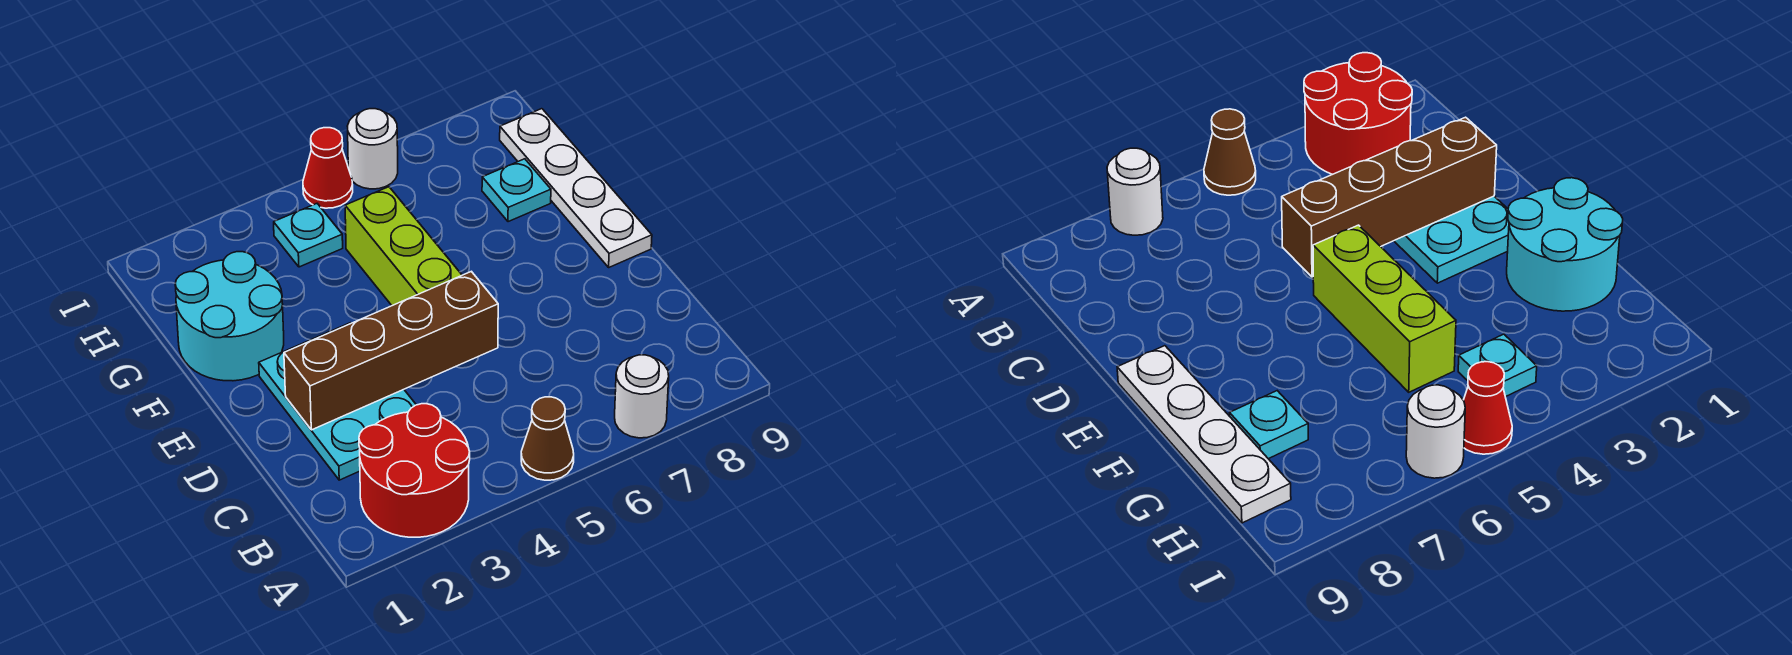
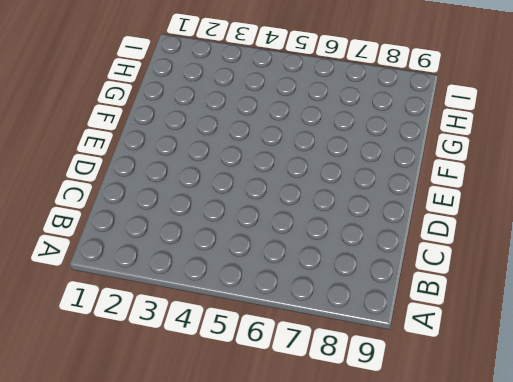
none -> red round brick A2:B3 level 1
none -> brown cone A5 level 1
none -> white round brick A7 level 1

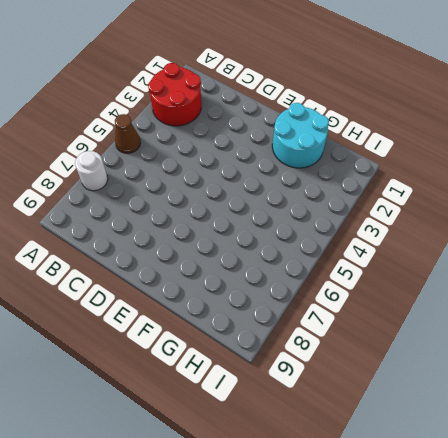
none -> cyan plate C2:E3 level 1
none -> lime brick E5:G5 level 1
none -> white plate E9:H9 level 1

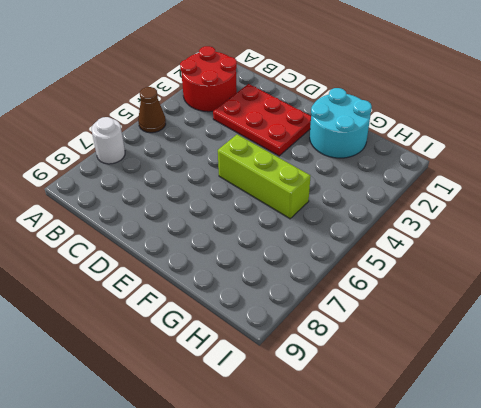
red plate C2:E3 level 1 -> cyan plate C2:E3 level 1
none -> white plate E9:H9 level 1
none -> cyan plate G8 level 1
none -> cyan plate H4 level 1

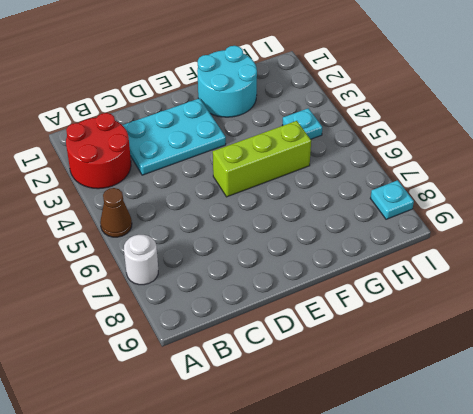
cyan plate I8 level 1 -> cyan plate G8 level 1
none -> white plate E9:H9 level 1
none -> red cone I5 level 1
none -> white round brick I6 level 1

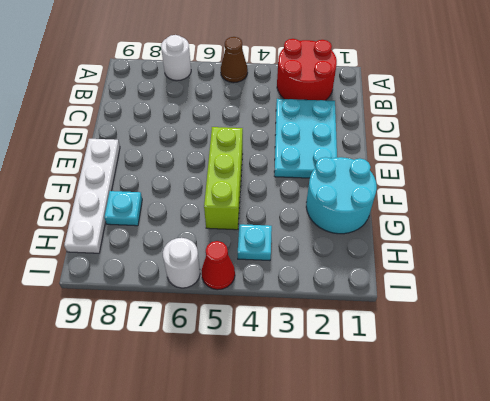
none -> brown brick D2:D5 level 2

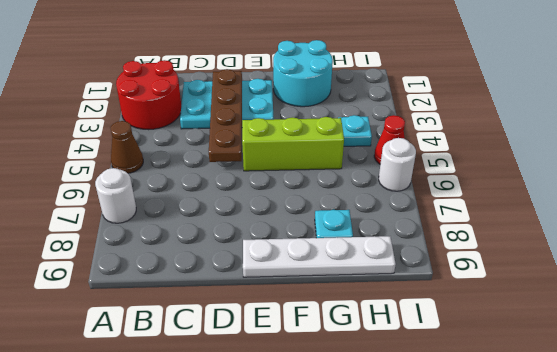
brown plate D2:D5 level 2 -> brown brick D2:D5 level 2

